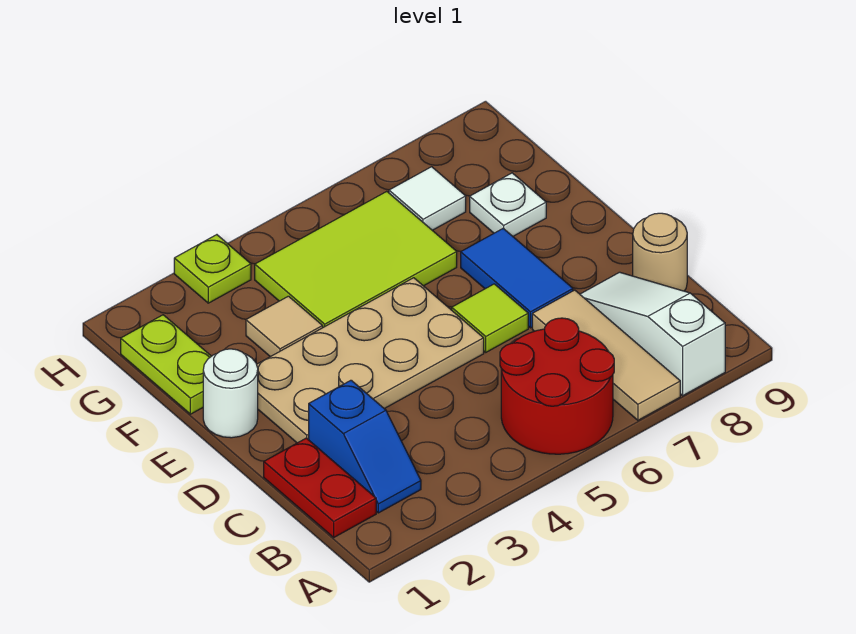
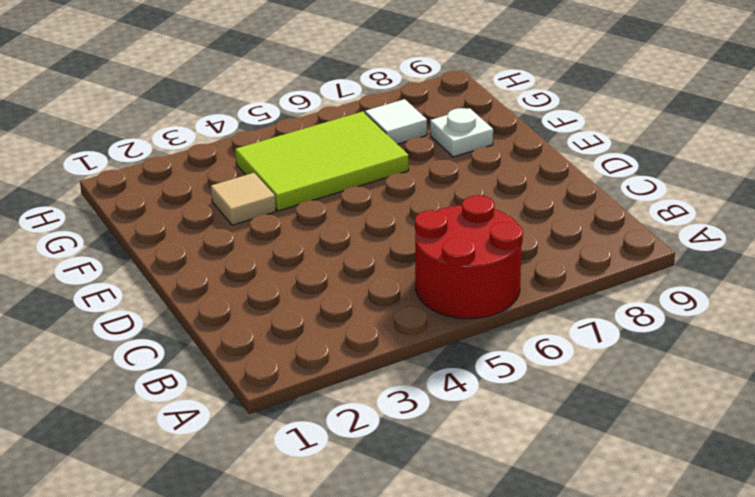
none -> tan tile A7:C7 level 1
none -> white slope A8:C8 level 1 top A
none -> red plate B1:C1 level 1

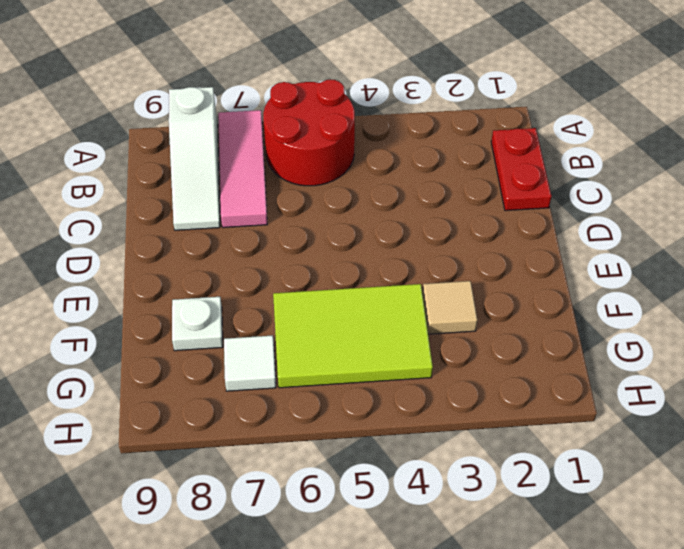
pink tile A7:C7 level 1 -> tan tile A7:C7 level 1
none -> blue slope B2:C2 level 1 top C
none -> tan round brick C9 level 1
none -> tan plate D2:E5 level 1

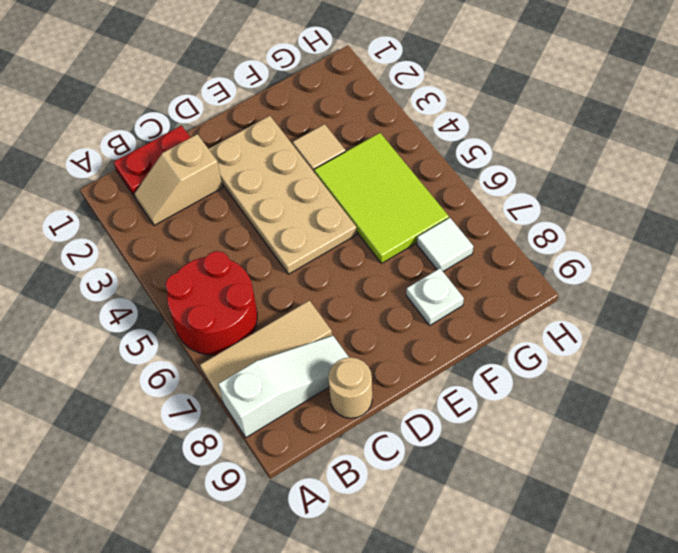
tan slope B2:C2 level 1 top C -> blue slope B2:C2 level 1 top C
none -> lime tile D6 level 1
none -> blue tile D7:E7 level 1
none -> white round brick E1 level 1

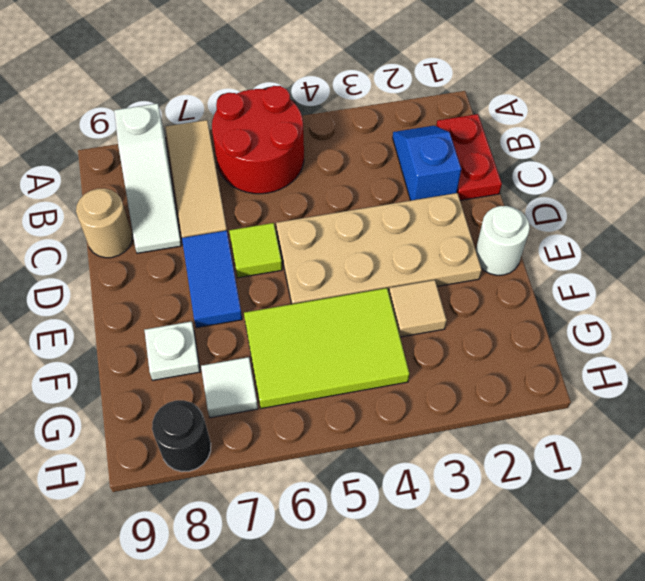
black round brick H8 level 1 -> none
none -> lime plate F1:G1 level 1
none -> lime plate H3 level 1

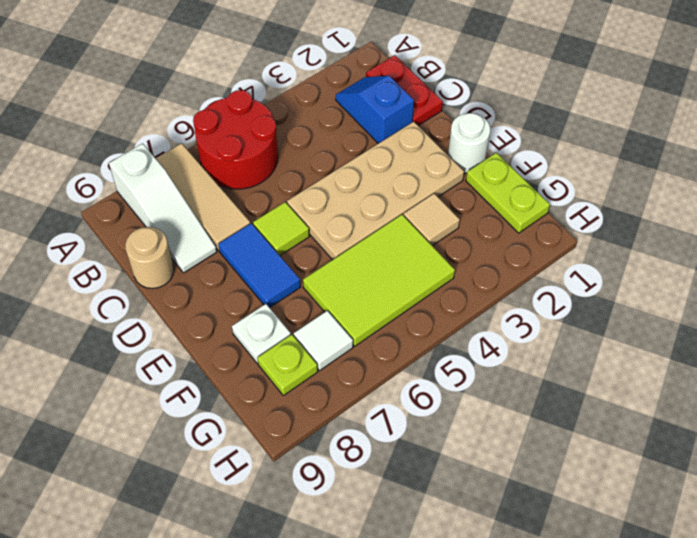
lime plate G8 level 1 -> lime plate H3 level 1

